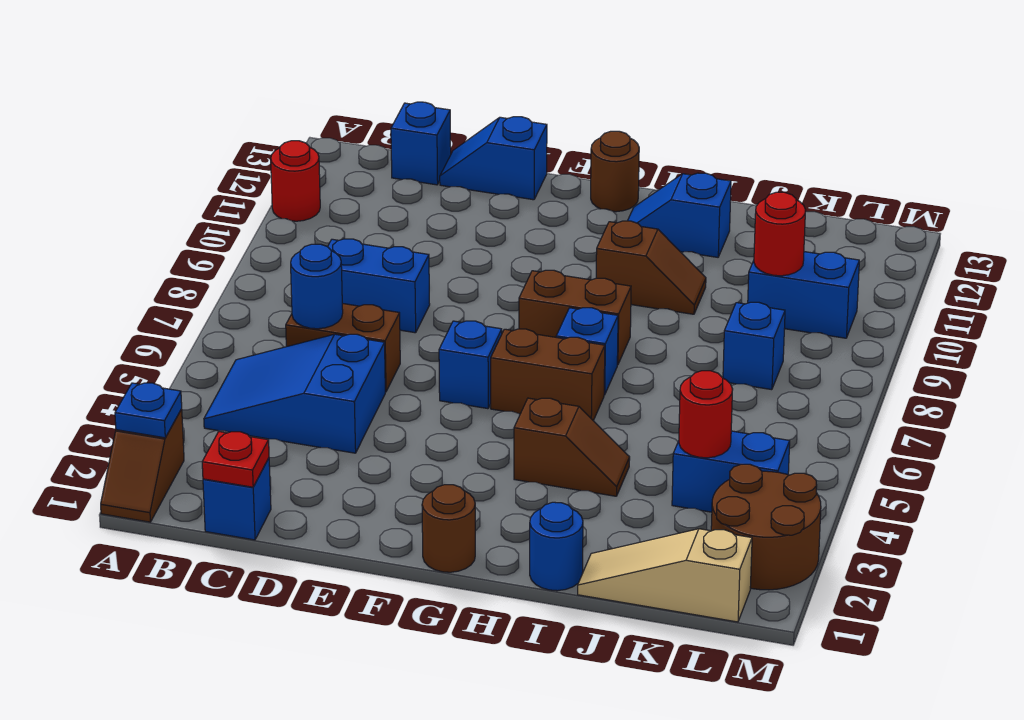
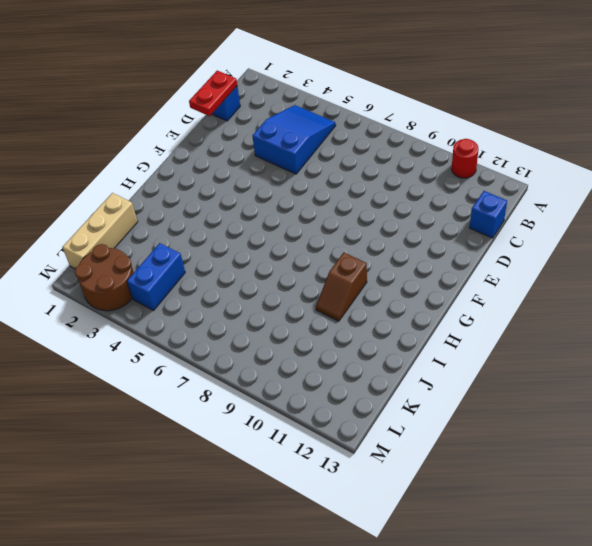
red plate C1:D1 level 2 -> red plate C1 level 2
tan brick J1:L1 level 1 -> tan slope J1:L1 level 1 top L
none -> brown slope A1:A2 level 1 top 2
none -> brown brick C6:D6 level 1
none -> blue brick C8:D8 level 1

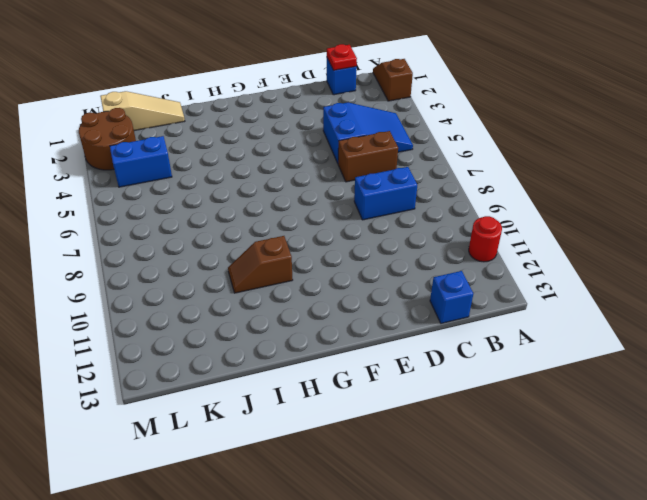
none -> blue slope D13:E13 level 1 top E
none -> blue brick F6 level 1
none -> brown round brick G1 level 1

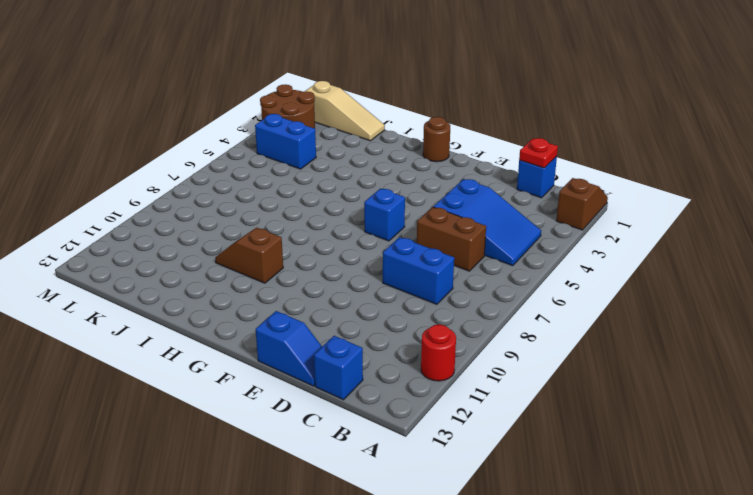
none -> brown brick G6:H6 level 1
none -> brown brick G8:H8 level 1
none -> brown round brick G13 level 1

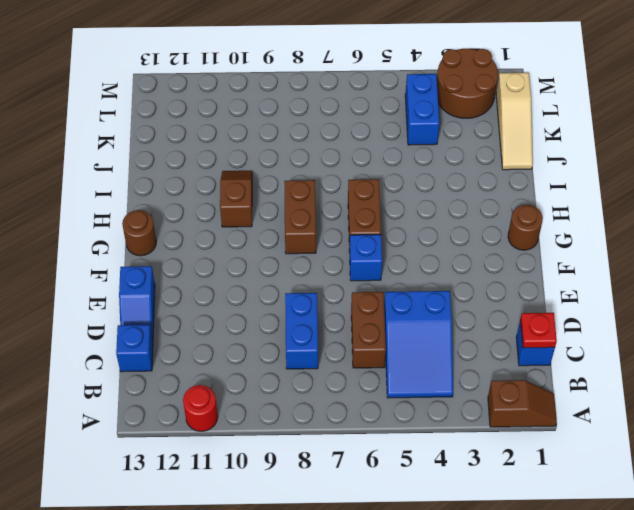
none -> brown slope H4:I4 level 1 top H
none -> blue brick H7 level 1
none -> blue slope H12:I12 level 1 top I

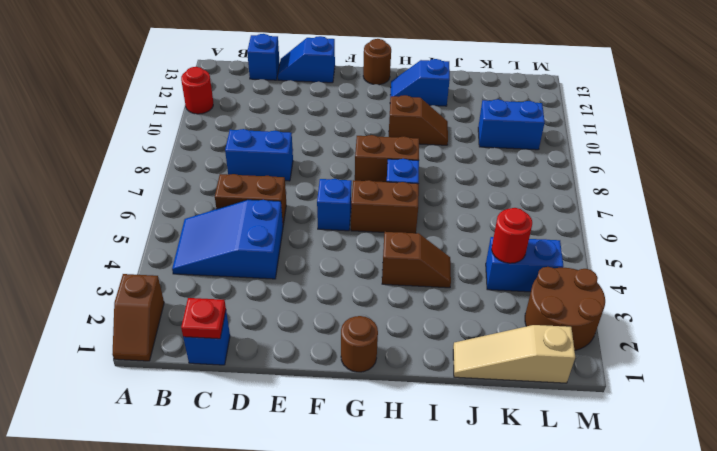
none -> blue round brick I1 level 1
none -> blue brick K8 level 1
none -> blue plate A2 level 2

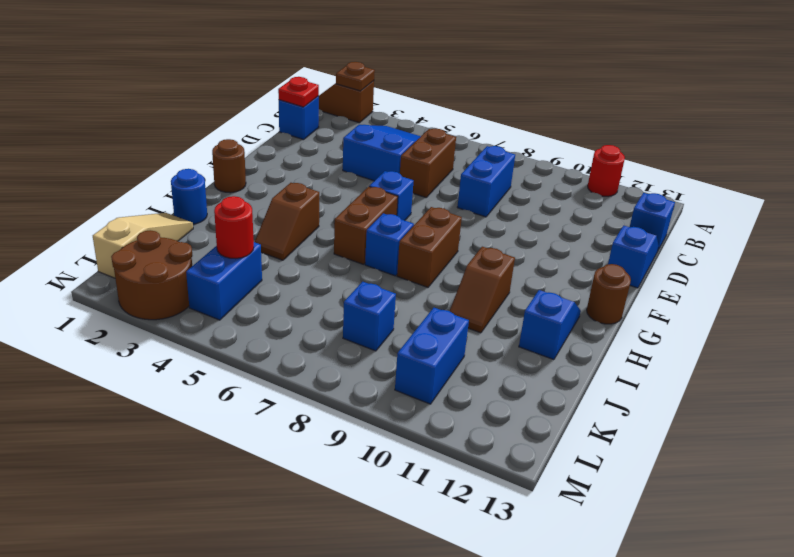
brown plate A2 level 2 -> blue plate A2 level 2
none -> blue round brick C6 level 2
none -> red round brick K10 level 2

